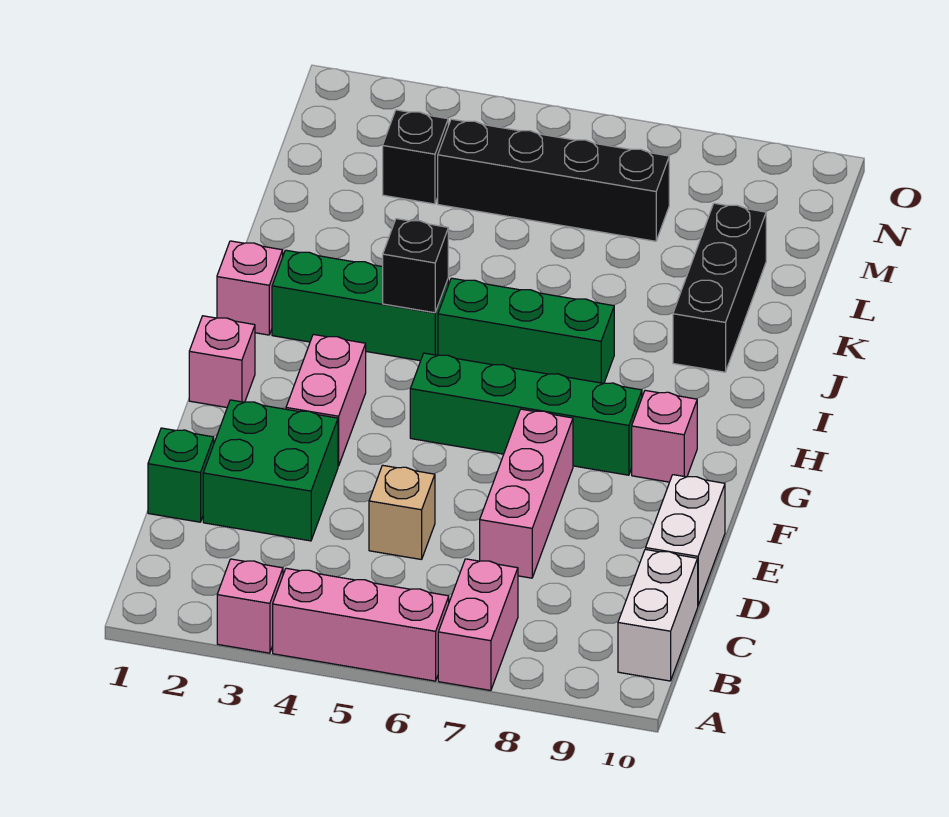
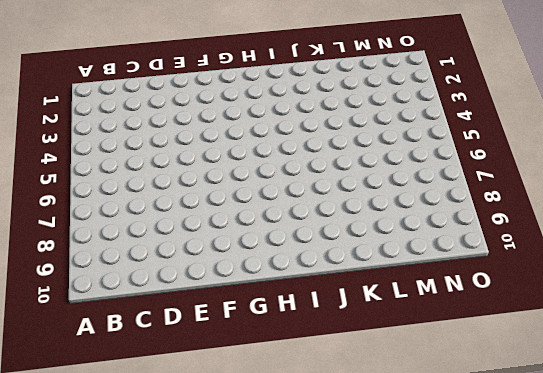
none -> pink brick A3 level 1
none -> pink brick A4:A6 level 1
none -> pink brick A7:B7 level 1

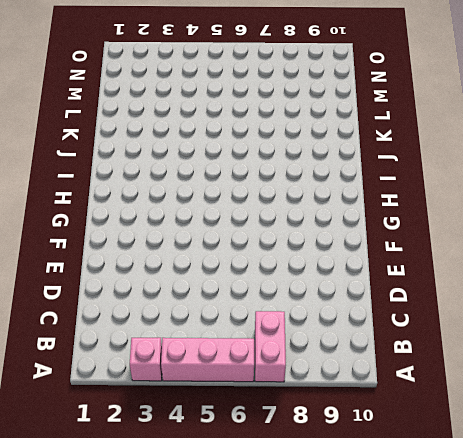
none -> white brick B10:C10 level 1
none -> green brick D1 level 1
none -> green brick D2:E3 level 1

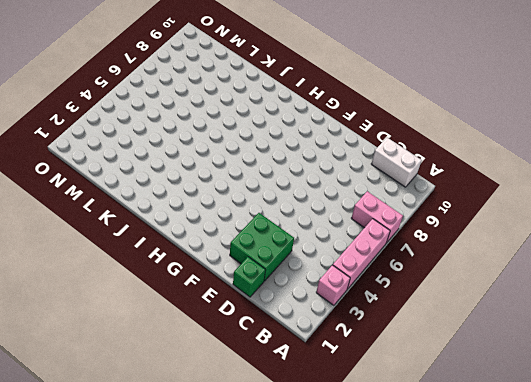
none -> tan brick D5 level 1
none -> pink brick D7:F7 level 1
none -> white brick D10:E10 level 1

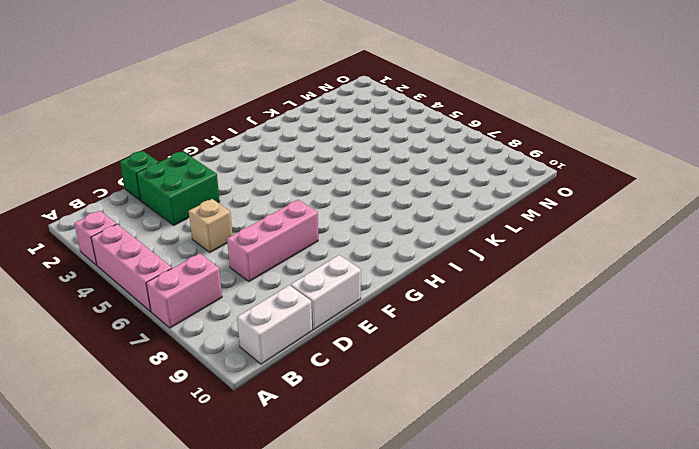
none -> pink brick F3:G3 level 1
none -> pink brick G1 level 1
none -> green brick G5:G8 level 1

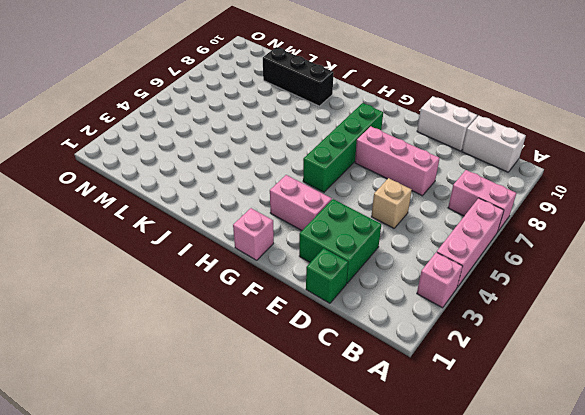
none -> pink brick G9 level 1
none -> pink brick I1 level 1
none -> green brick I2:I4 level 1

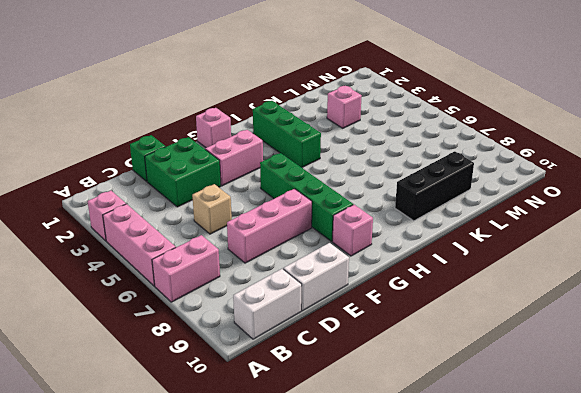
pink brick L3 level 1 -> pink brick I1 level 1
none -> green brick I5:I7 level 1
none -> black brick M3 level 1
none -> black brick M4:M7 level 1

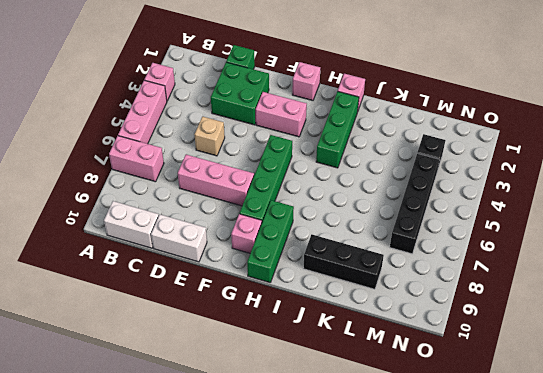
green brick H8:H10 level 1 -> green brick I5:I7 level 1
none -> black brick I4 level 2

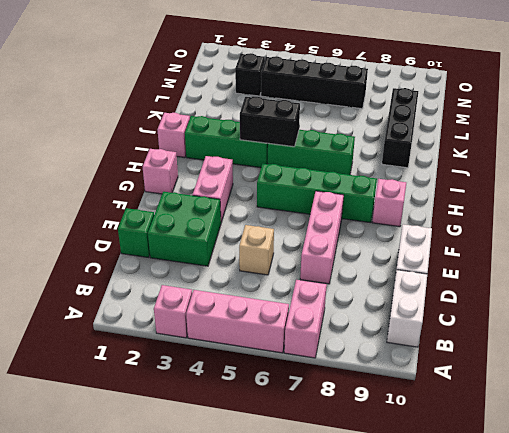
black brick I4:I5 level 2 -> black brick I4 level 2

